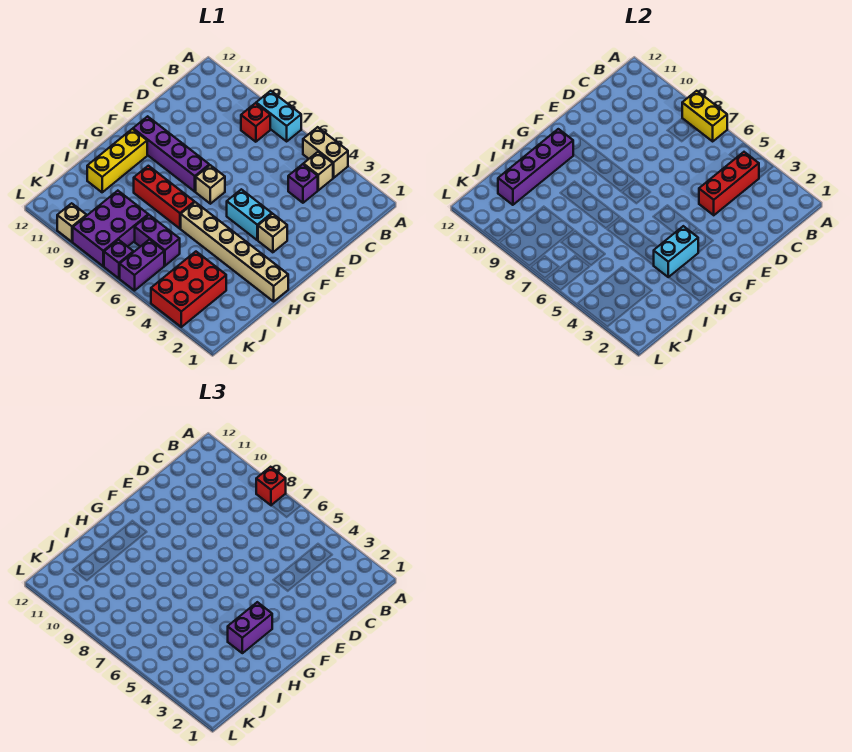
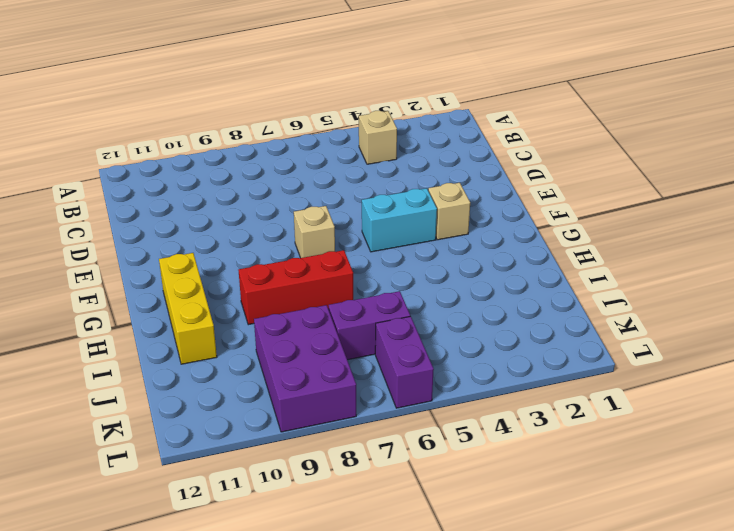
none -> tan brick A4:A5 level 1
none -> cyan brick A7:A8 level 1
none -> red brick B8 level 1

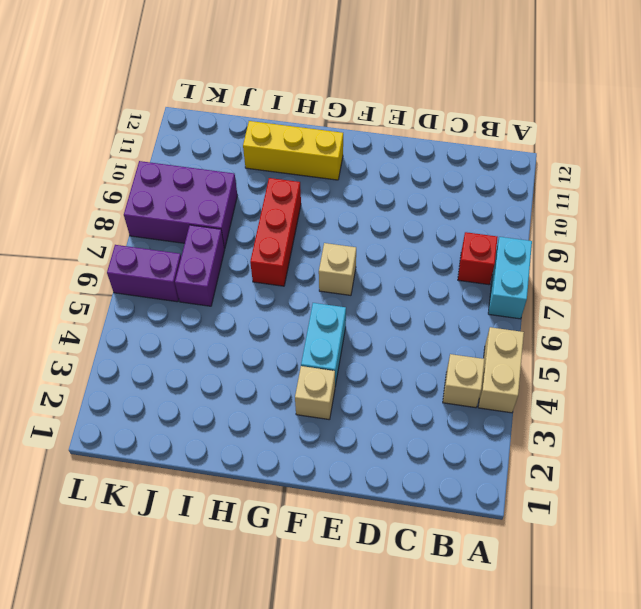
none -> purple brick C4 level 1
none -> purple brick F8:F11 level 1
none -> tan brick H1:H6 level 1

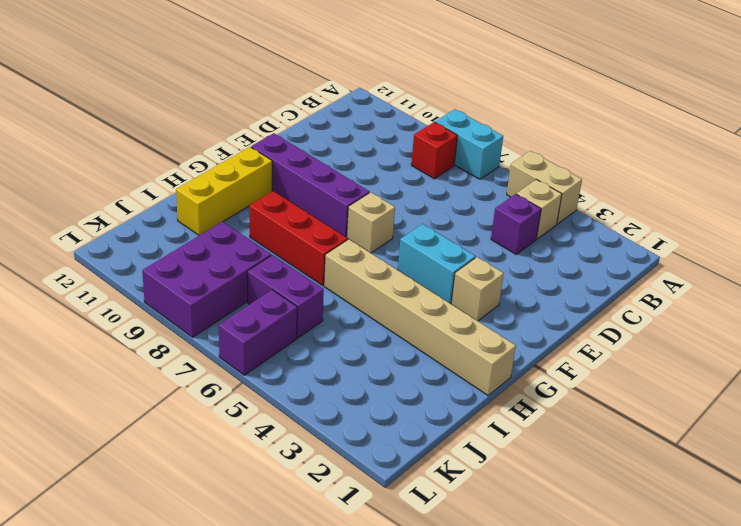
none -> red brick J3:L4 level 1
none -> purple brick L7 level 1
none -> tan brick L10 level 1

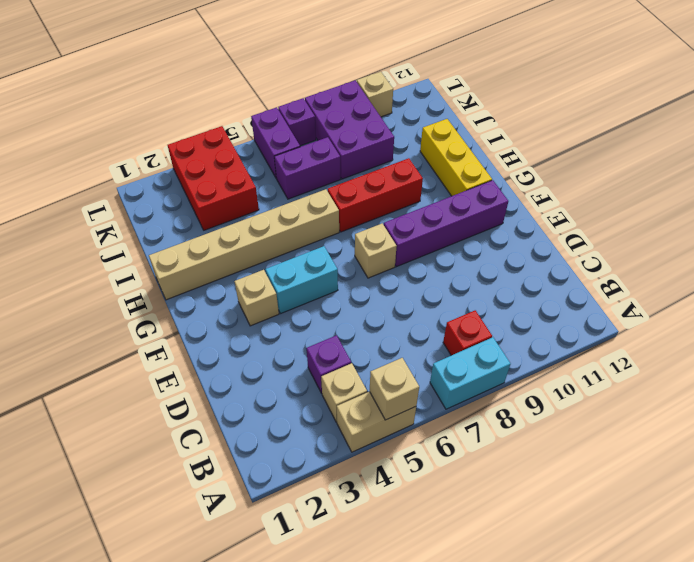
tan brick A5 level 2 -> none
none -> yellow brick A7:A8 level 2
none -> red brick B4:D4 level 2
none -> cyan brick G3:H3 level 2

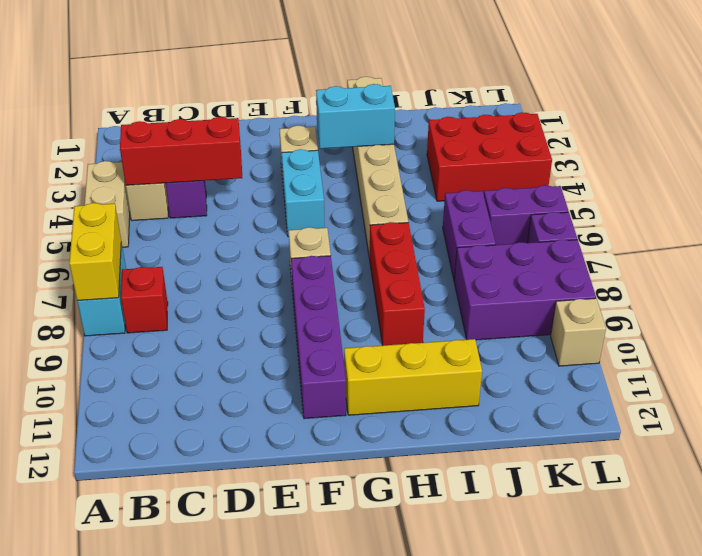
none -> purple brick G11:J11 level 2
none -> red brick A8 level 3
none -> purple brick G3:H3 level 3

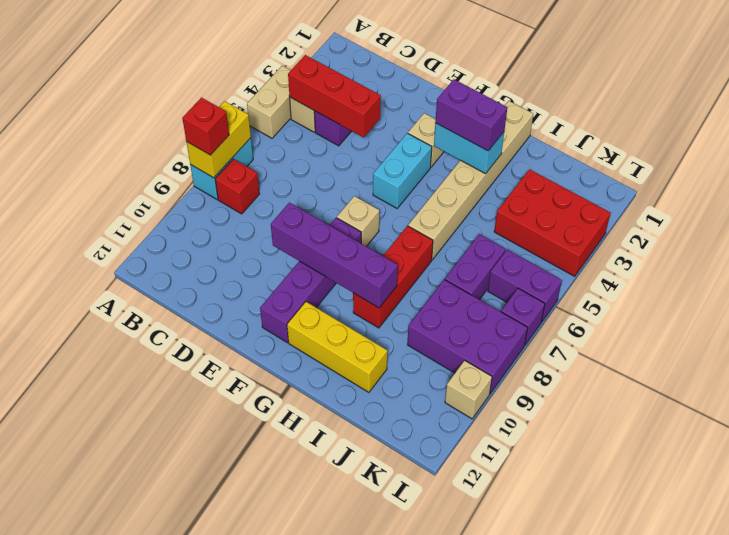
purple brick E9:H9 level 2 -> purple brick G11:J11 level 2

